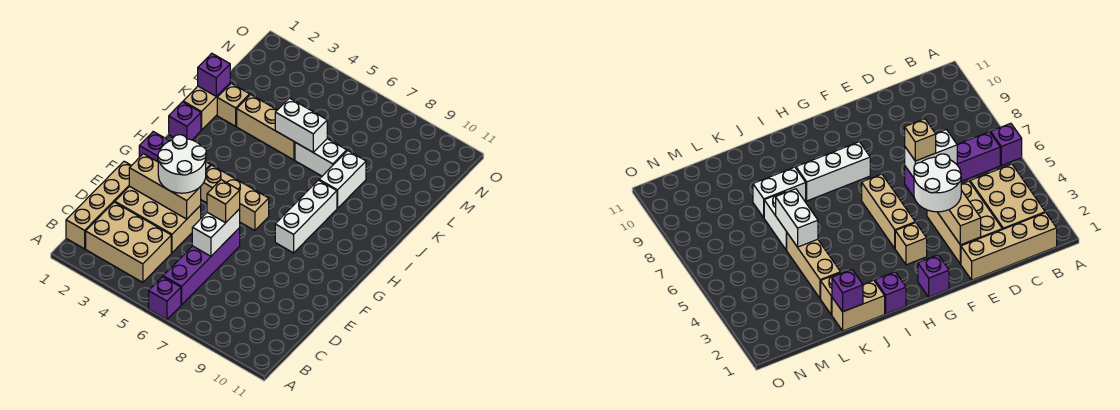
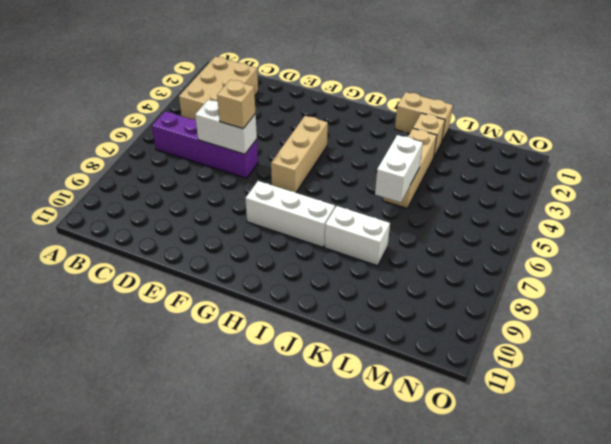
none -> purple brick A6 level 1
none -> tan brick B1:E1 level 1
none -> tan brick D2:E4 level 1

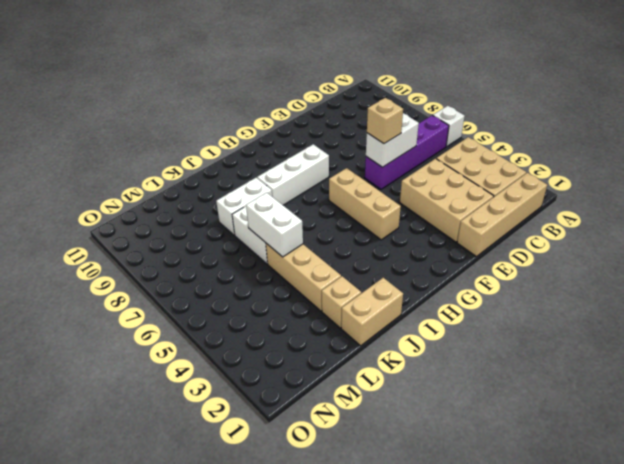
white brick A6 level 1 -> purple brick A6 level 1
none -> purple brick G1 level 1
none -> tan brick G3 level 1
none -> purple brick I1 level 1

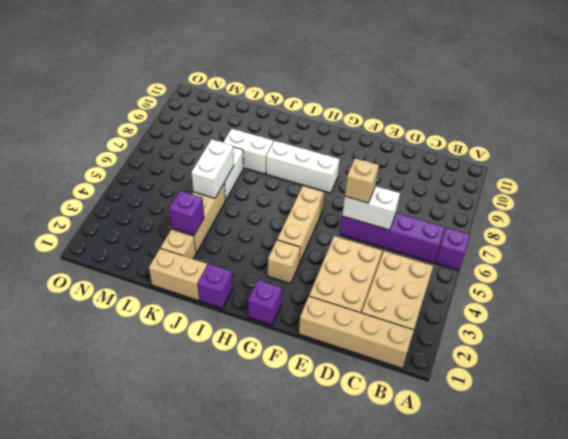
purple brick K3 level 2 -> purple brick K1 level 2
none -> tan brick E2:E4 level 2
none -> white round brick E3:F4 level 3

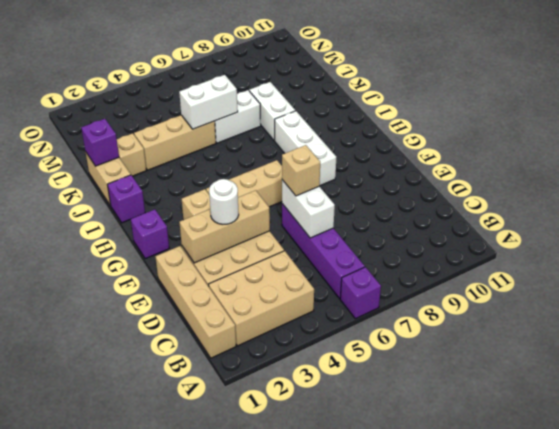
white round brick E3 level 3 -> white round brick E3:F4 level 3

